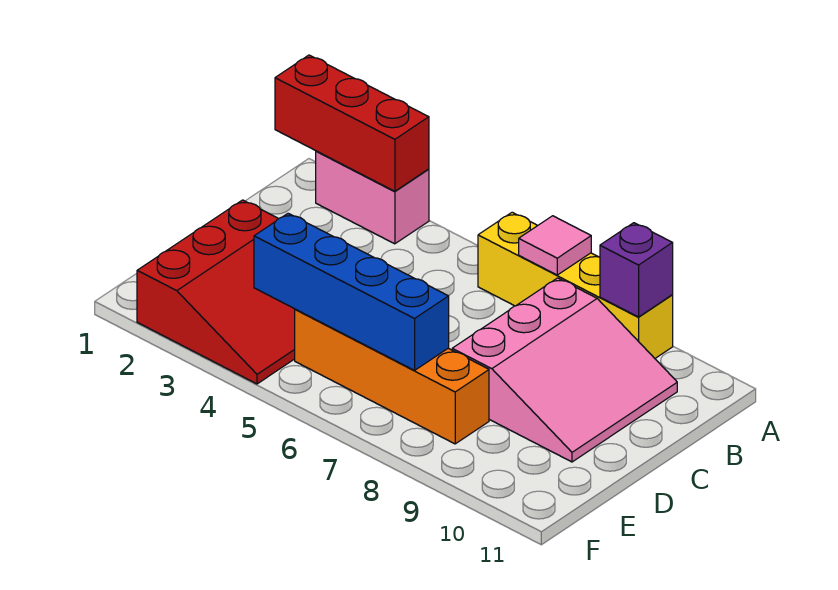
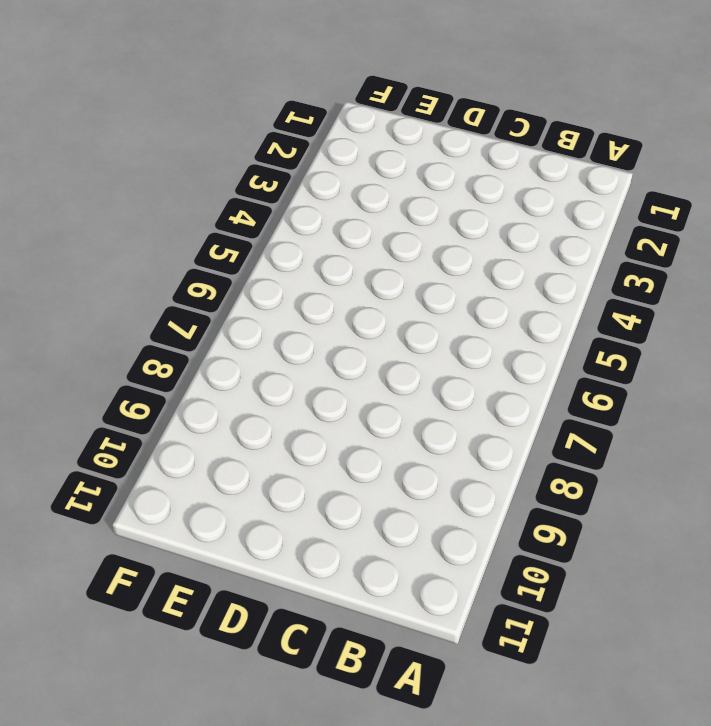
none -> pink brick A2:A3 level 1
none -> yellow brick A6:A9 level 1

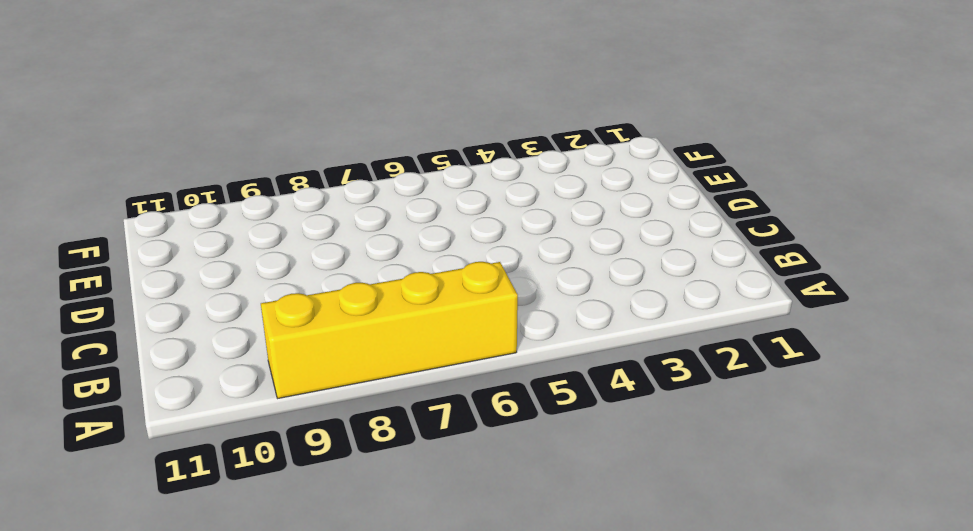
none -> pink brick A2:A3 level 1
none -> pink slope B8:D10 level 1 top 8

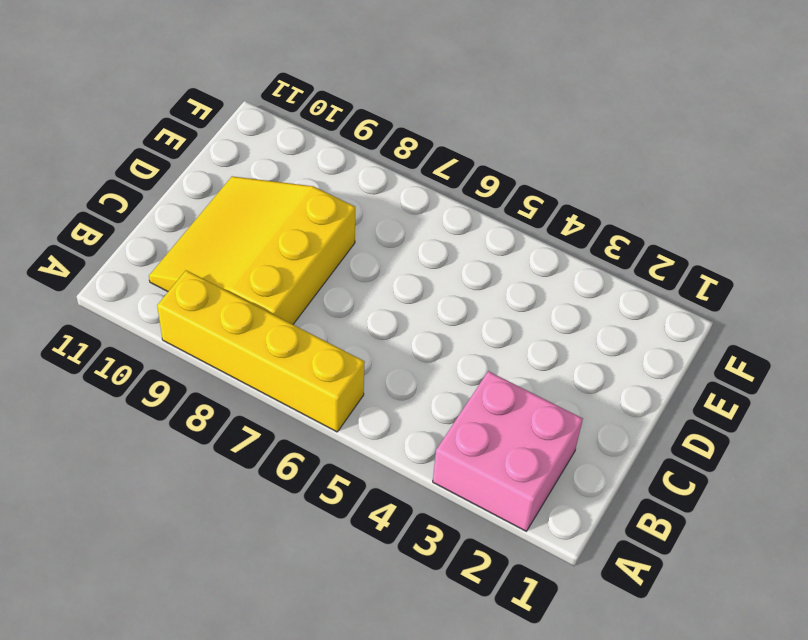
pink brick A2:B3 level 1 -> pink brick A2:A3 level 1
yellow slope B8:D10 level 1 top 8 -> pink slope B8:D10 level 1 top 8
none -> red slope D2:F4 level 1 top 2
none -> orange brick E5:E8 level 1

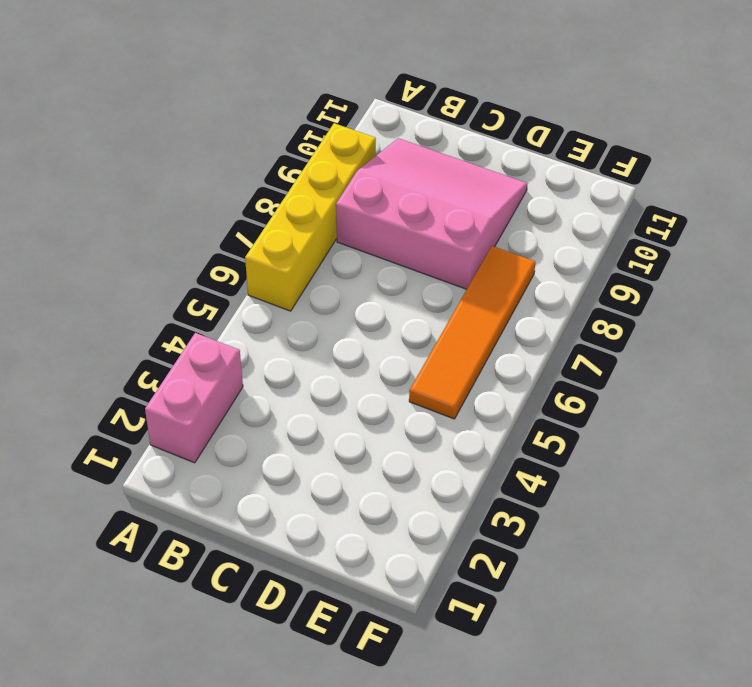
orange tile E5:E8 level 1 -> orange brick E5:E8 level 1
none -> red slope D2:F4 level 1 top 2
none -> red brick A1:A3 level 2

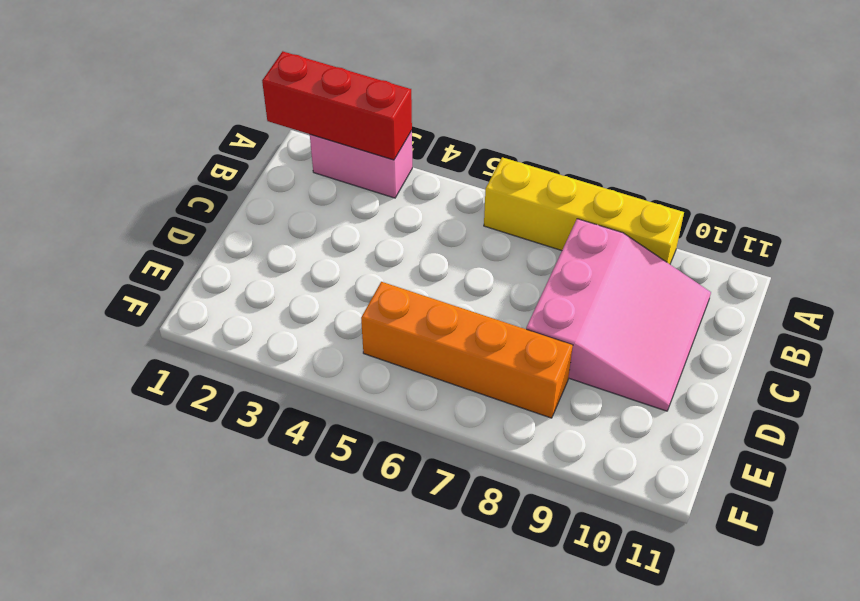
none -> red slope D2:F4 level 1 top 2
none -> pink tile A7 level 2

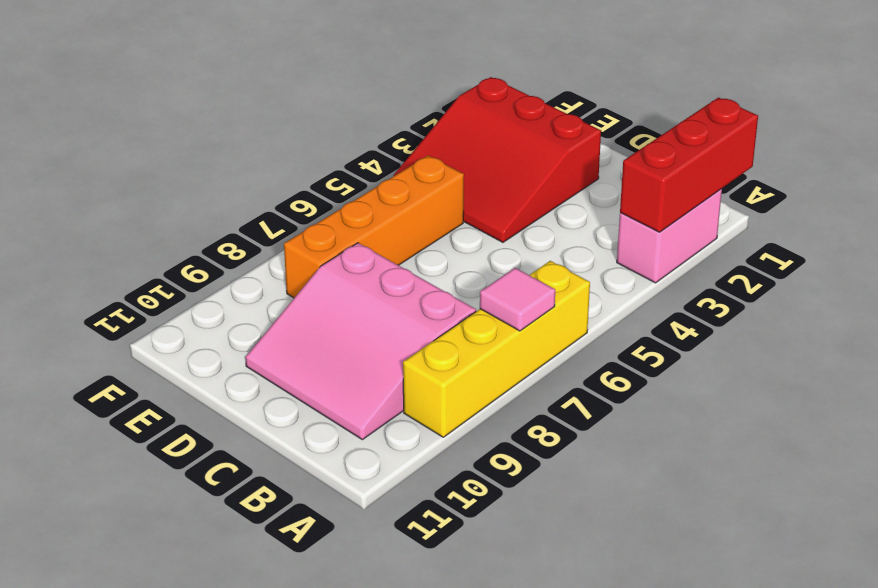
none -> purple brick A9 level 2
none -> blue brick E4:E7 level 2

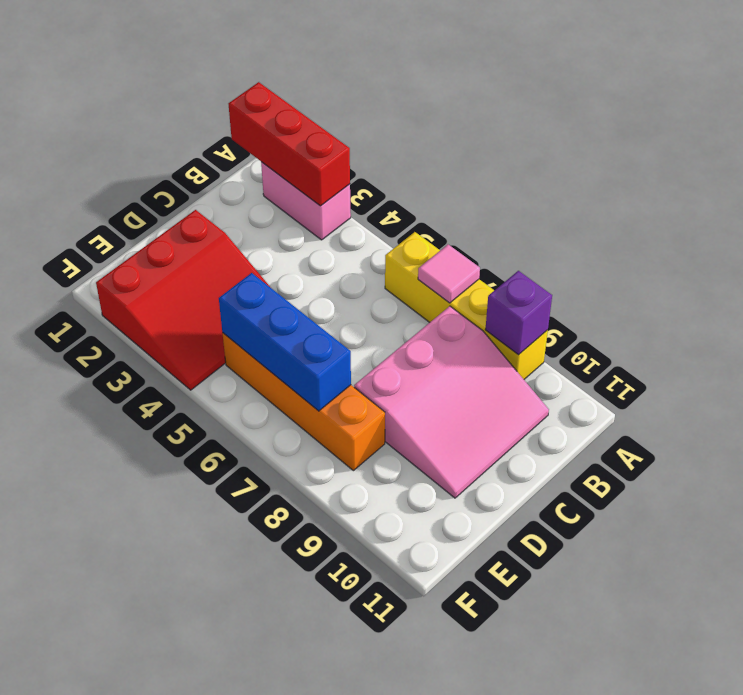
blue brick E5:E7 level 2 -> blue brick E4:E7 level 2

